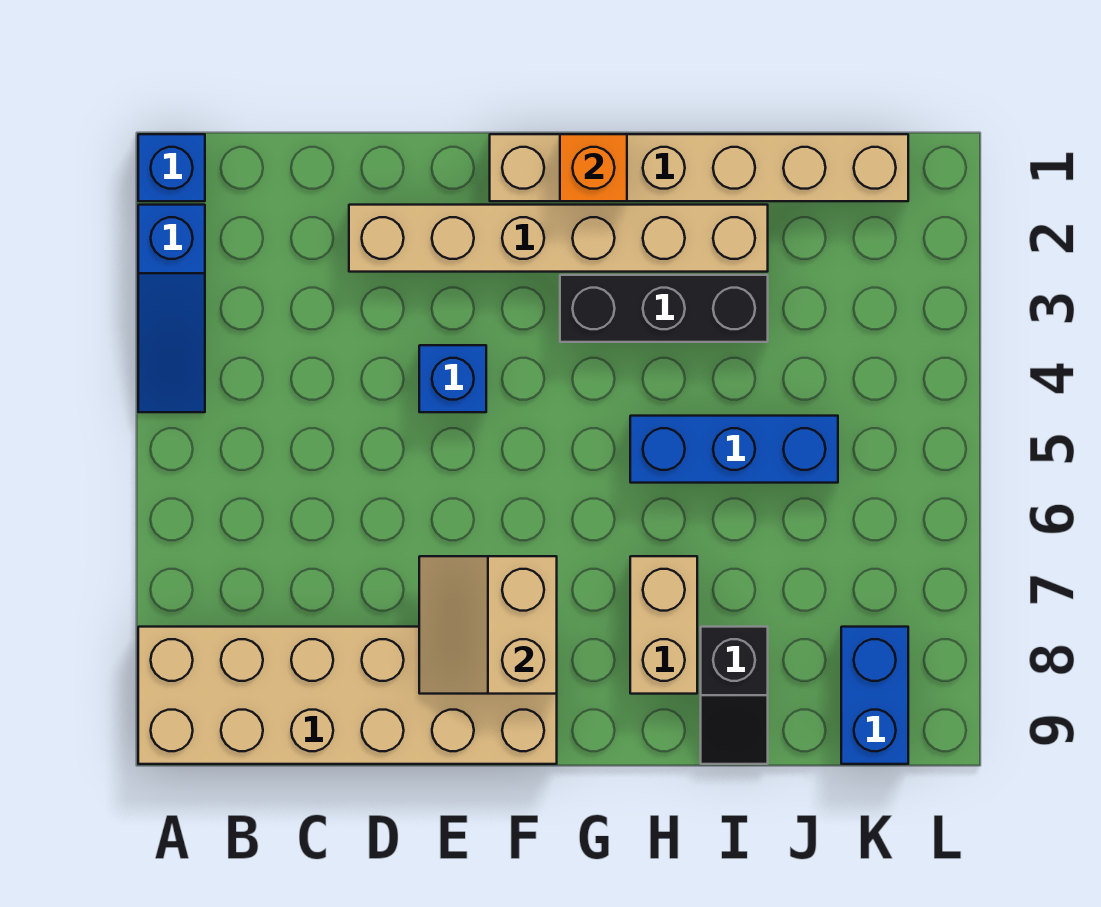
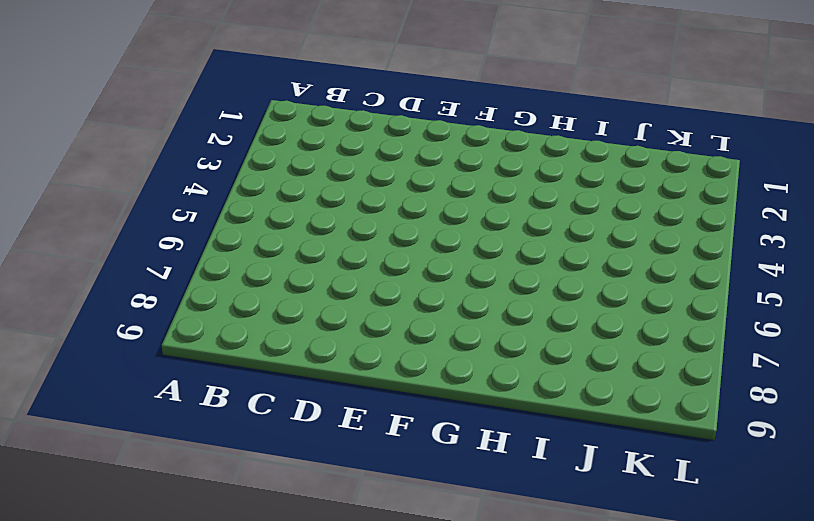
none -> blue brick A1 level 1
none -> blue slope A2:A4 level 1 top 2
none -> tan brick A8:F9 level 1

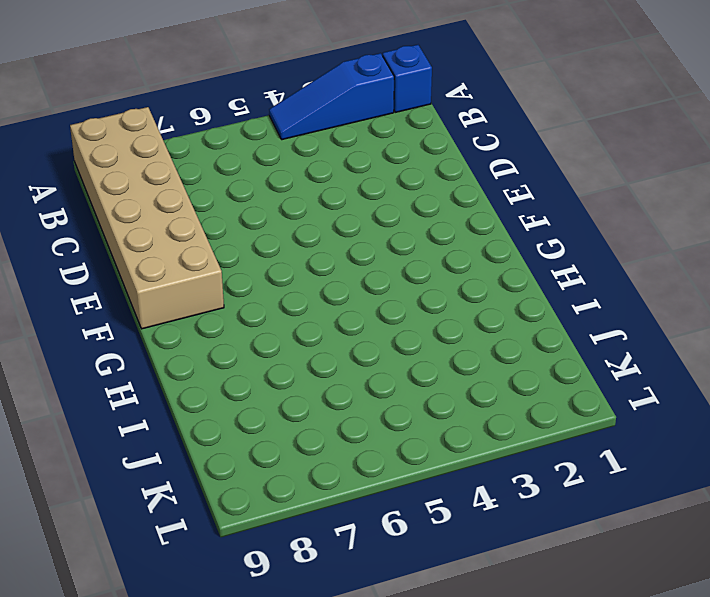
none -> tan brick D2:I2 level 1
none -> blue brick E4 level 1
none -> tan brick F1:K1 level 1

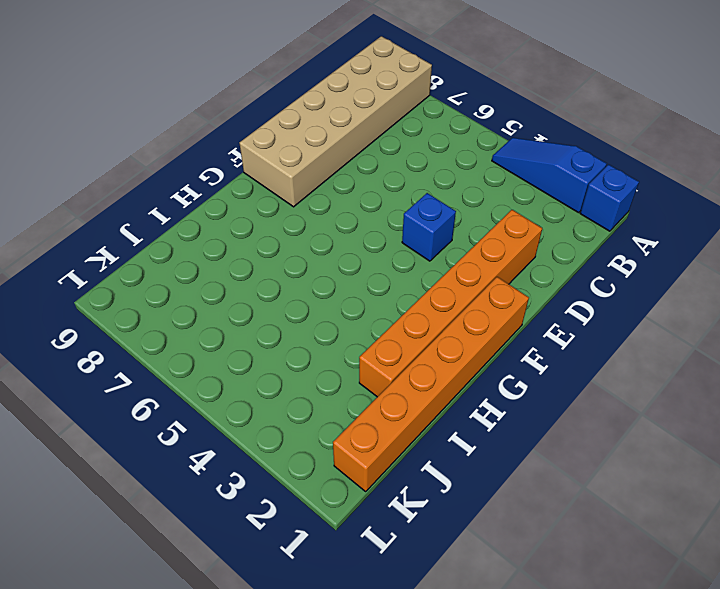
orange brick D2:I2 level 1 -> tan brick D2:I2 level 1
orange brick F1:K1 level 1 -> tan brick F1:K1 level 1
none -> black brick G3:I3 level 1
none -> blue brick H5:J5 level 1
none -> tan brick H7:H8 level 1

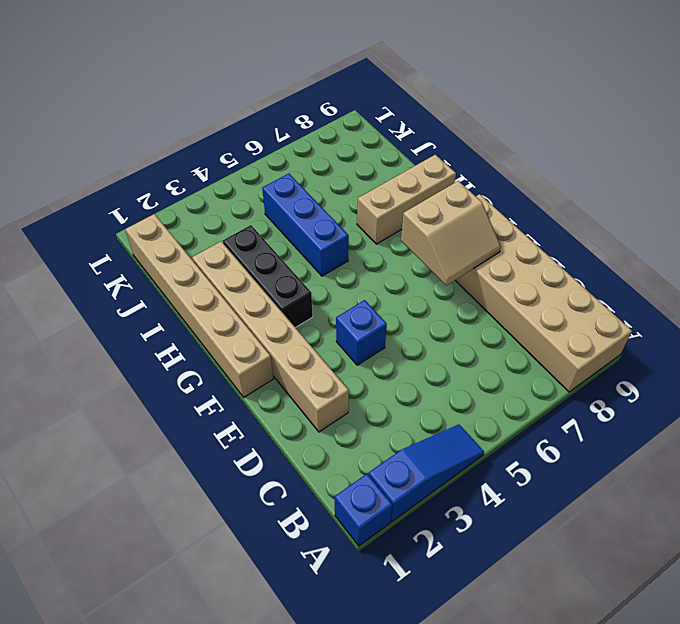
tan brick H7:H9 level 1 -> tan brick H7:H8 level 1
none -> black slope I8:I9 level 1 top 8
none -> blue brick K8:K9 level 1
none -> orange brick G1 level 2

